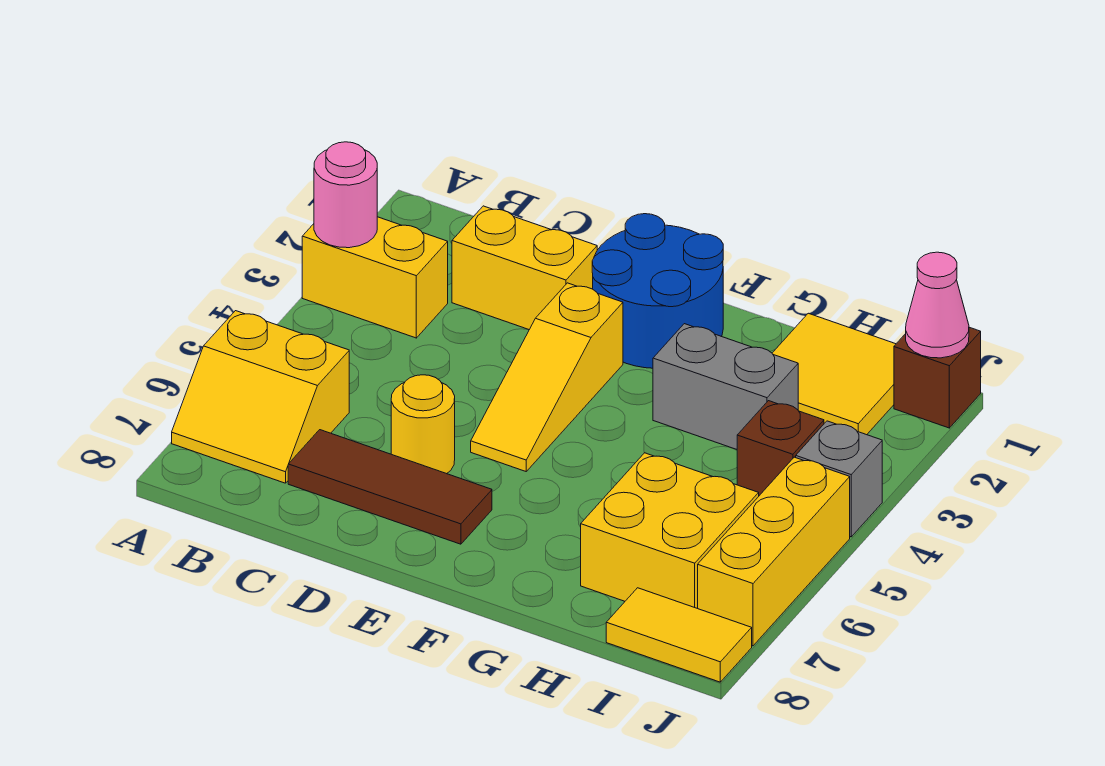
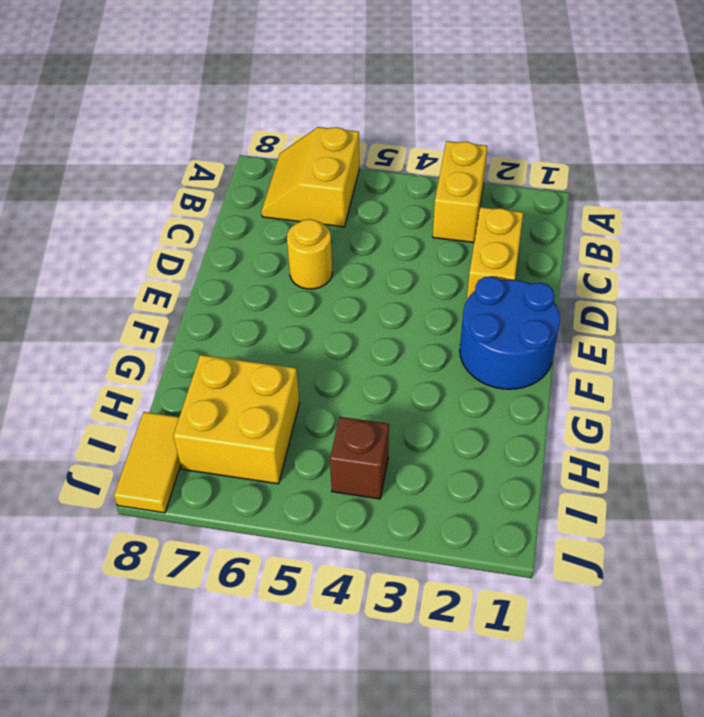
none -> brown tile C7:E7 level 1
none -> yellow slope E3:E5 level 1 top 3
none -> grey brick G3:H3 level 1

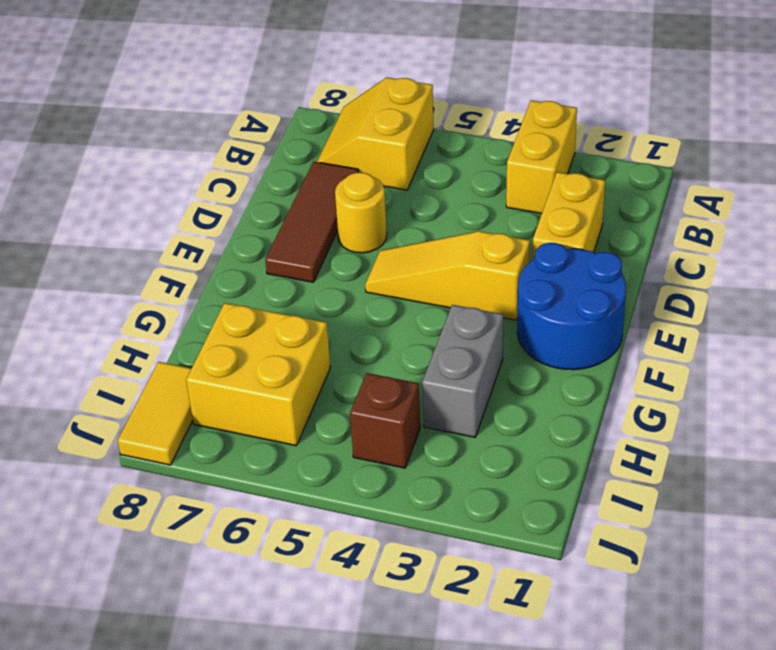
none -> yellow tile H1:I2 level 1
none -> brown brick J1 level 1
none -> grey brick J4 level 1

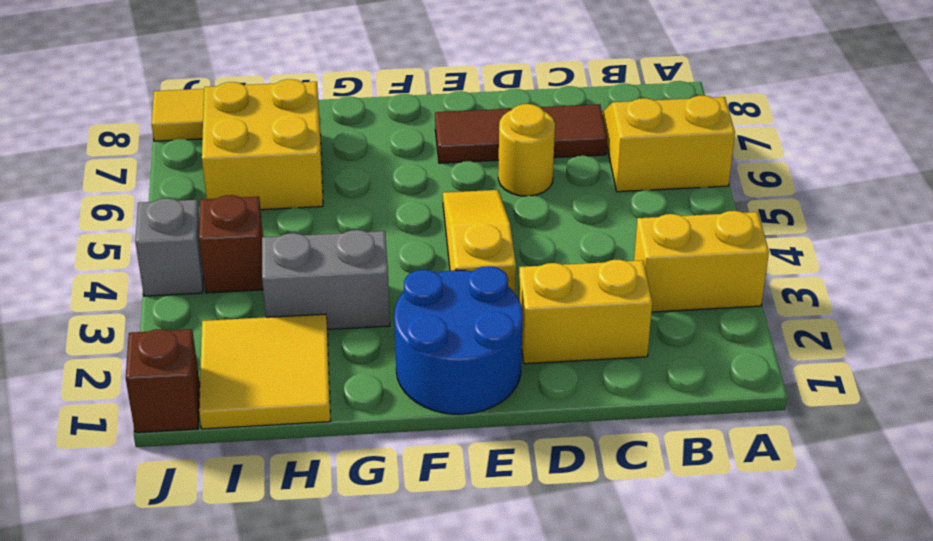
none -> yellow brick J5:J7 level 1
none -> pink round brick A3 level 2
none -> pink cone J1 level 2

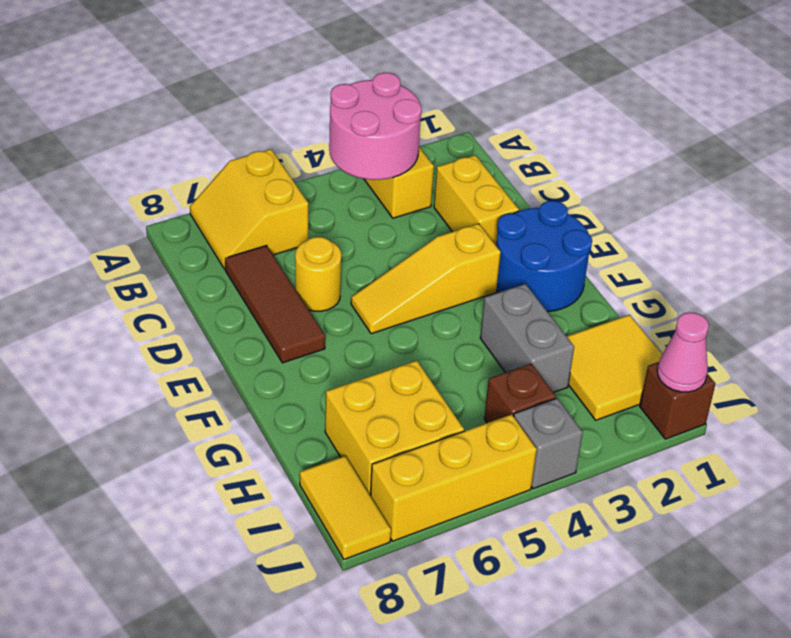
pink round brick A3:B4 level 2 -> pink round brick A3 level 2

